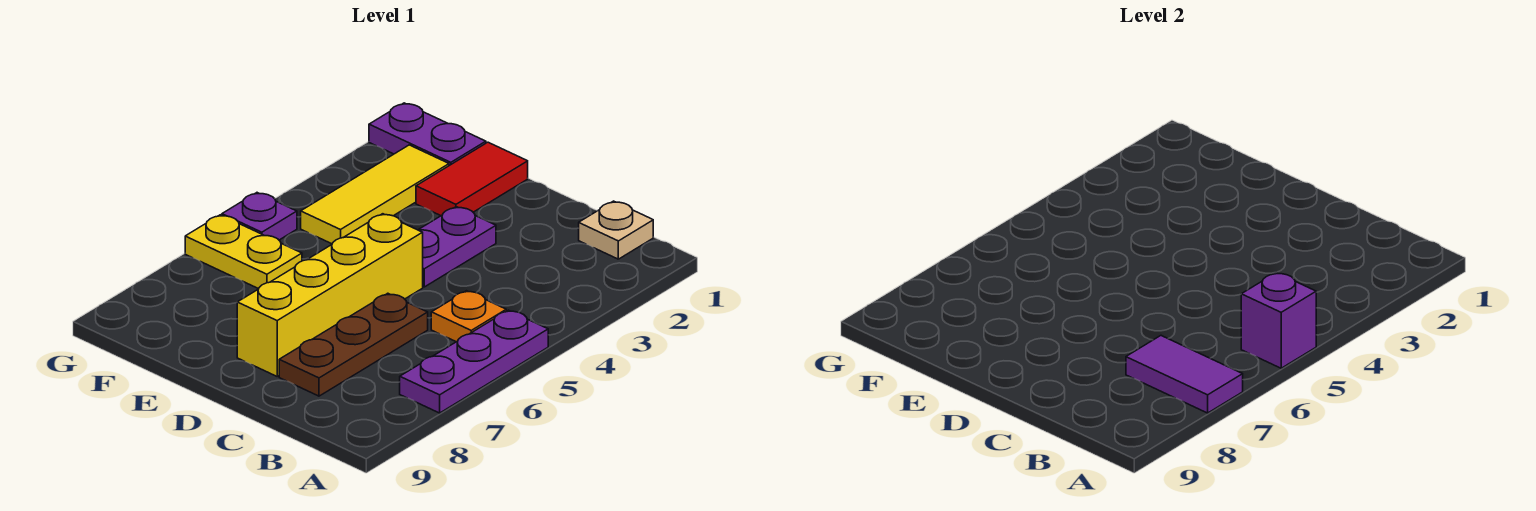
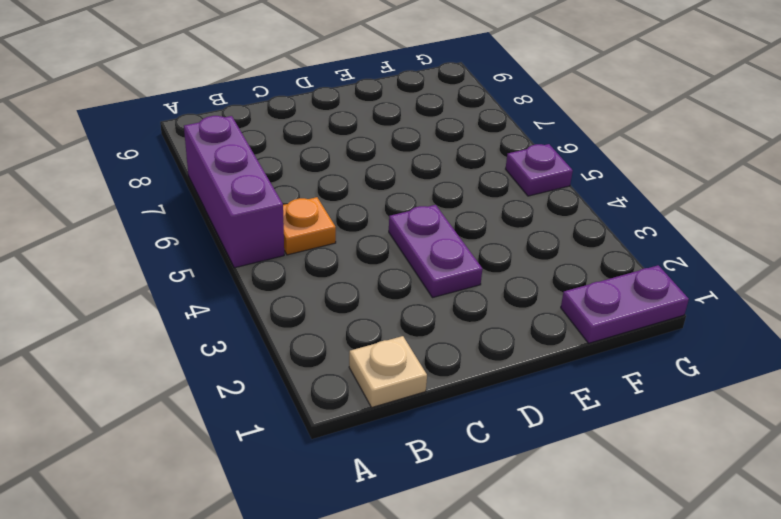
purple brick A5:A7 level 1 -> purple plate A5:A7 level 1
none -> brown plate C6:C8 level 1
none -> yellow brick D5:D8 level 1
none -> red tile E1:E2 level 1

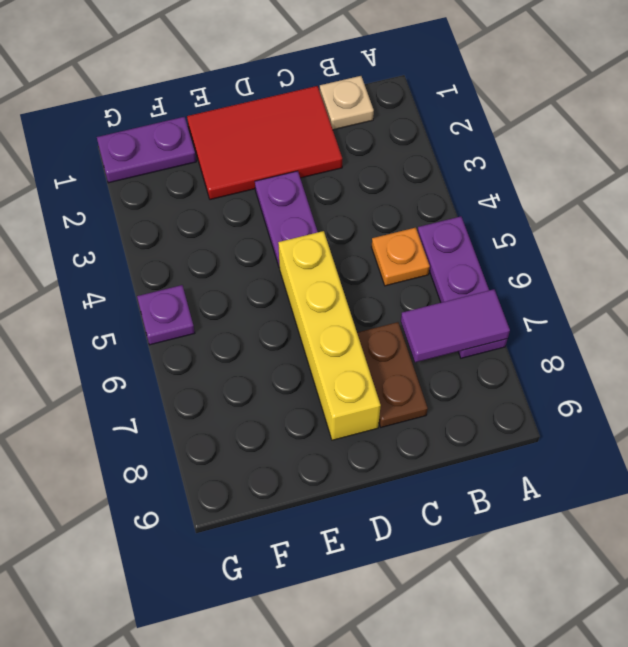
red tile C1:E2 level 1 -> red tile E1:E2 level 1
brown plate C7:C8 level 1 -> brown plate C6:C8 level 1
none -> yellow tile F2:F4 level 1
none -> yellow plate F6:G6 level 1
none -> purple brick A5 level 2

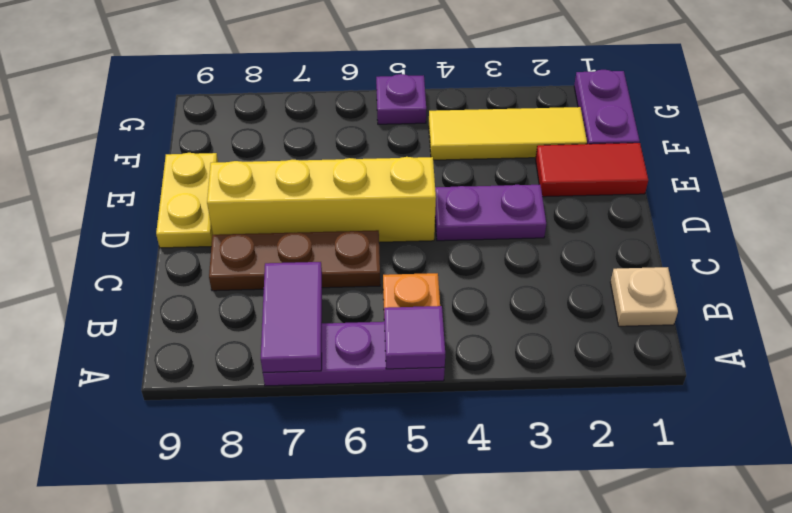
purple tile A5 level 2 -> purple brick A5 level 2
yellow plate D9:E9 level 1 -> yellow plate F6:G6 level 1

